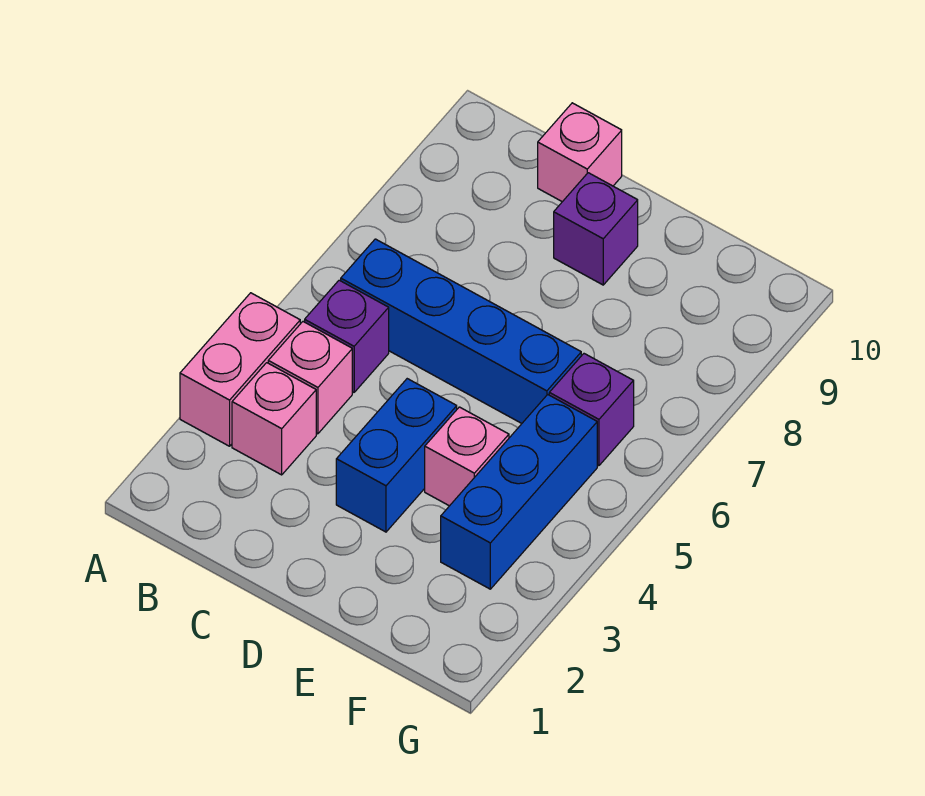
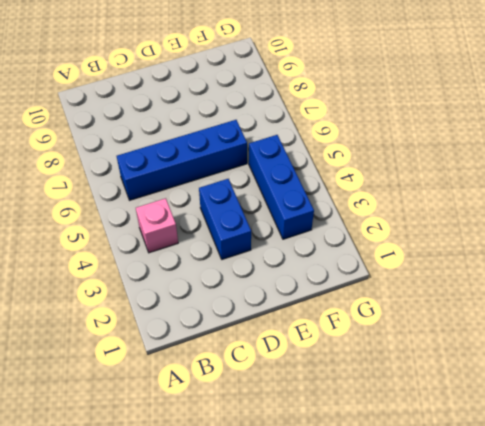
none -> pink brick A3:A4 level 1
none -> pink brick B3 level 1

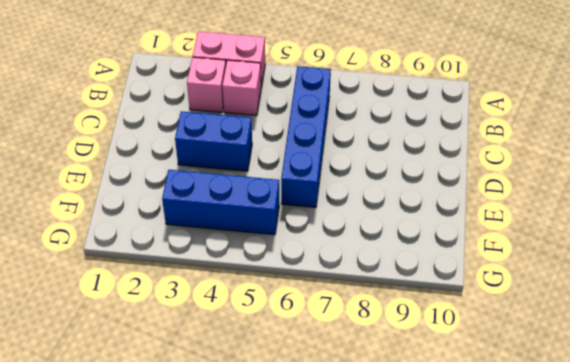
none -> purple brick B5 level 1
none -> pink brick C10 level 1

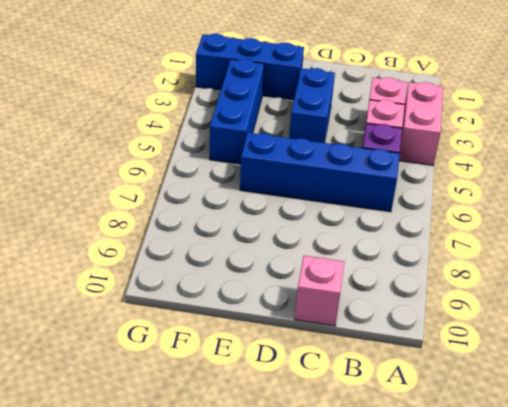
blue brick E2:G2 level 1 -> none
none -> purple brick D9 level 1
none -> pink brick E4 level 1

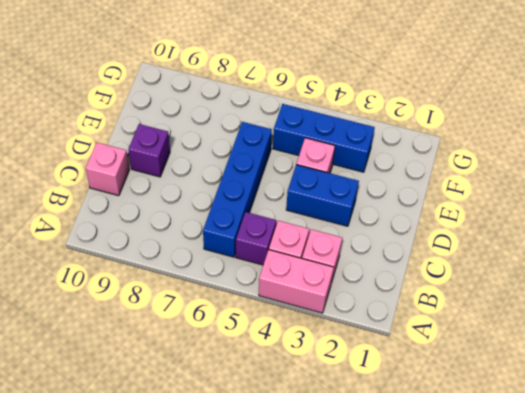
none -> purple brick F6 level 1

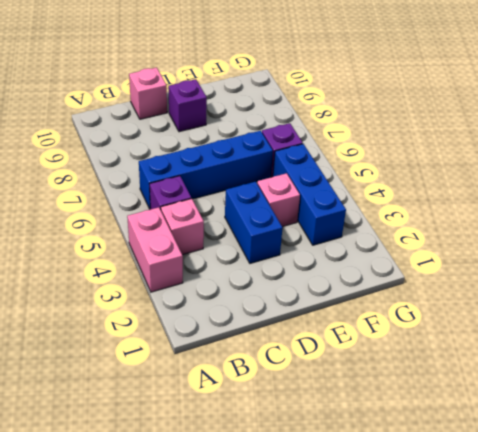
none -> pink brick B3 level 1

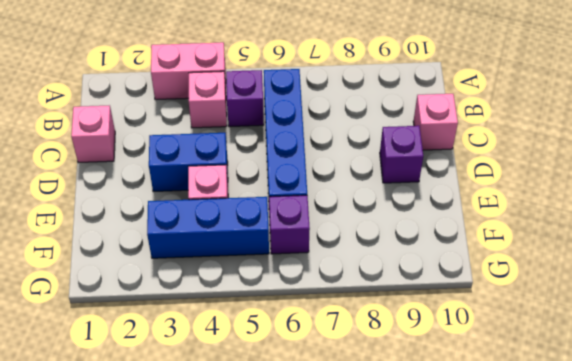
pink brick C1 level 1 -> pink brick B3 level 1

